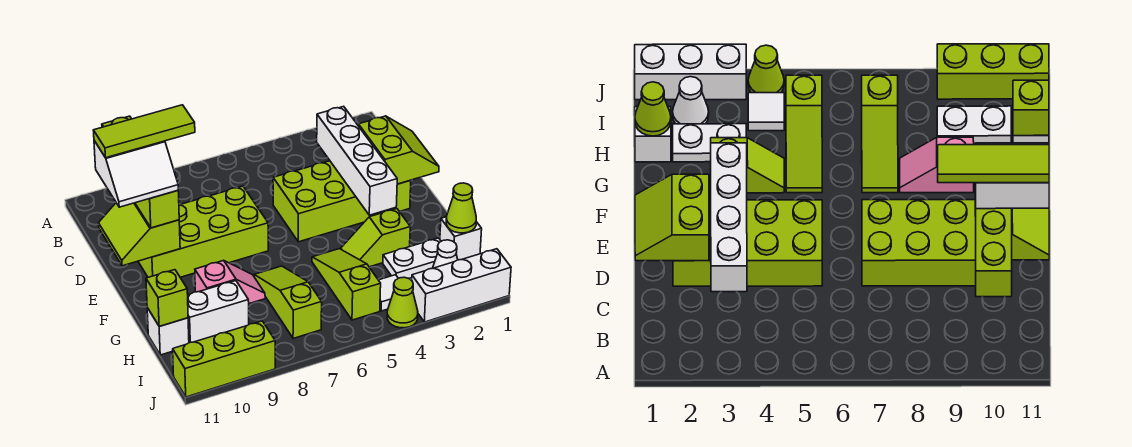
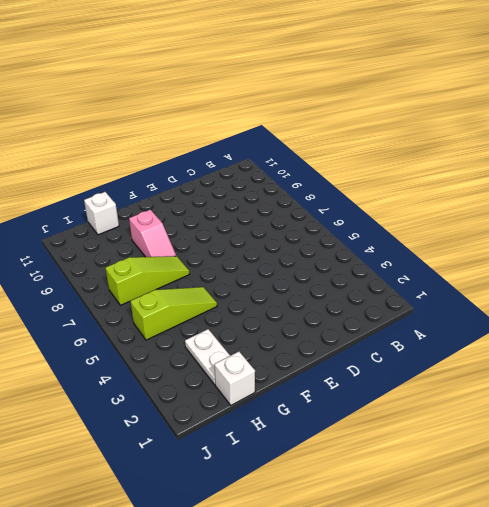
none -> lime brick D2:E5 level 1
none -> lime brick D7:E10 level 1
none -> lime slope G3:G4 level 1 top 3

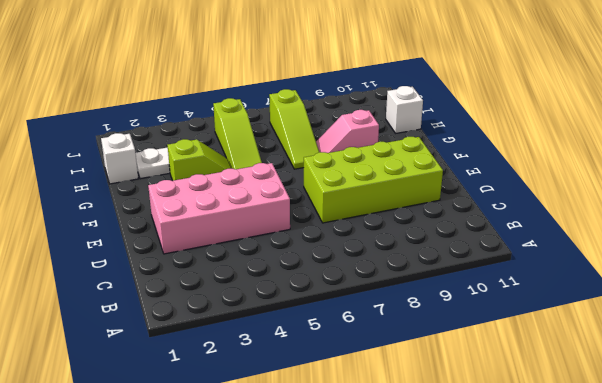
pink brick D2:E5 level 1 -> lime brick D2:E5 level 1
none -> white brick H9:H10 level 1
none -> white cone I2 level 1
none -> white tile I4 level 1

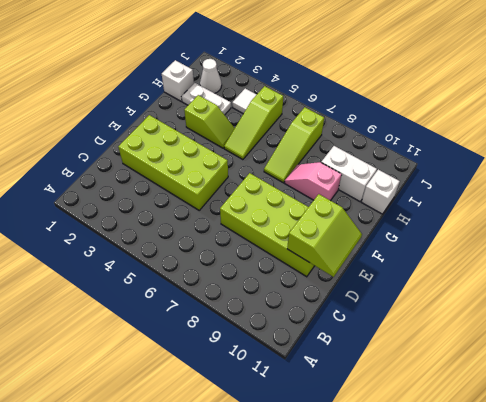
none -> white brick J1:J3 level 1
none -> lime cone J4 level 1
none -> lime brick J9:J11 level 1

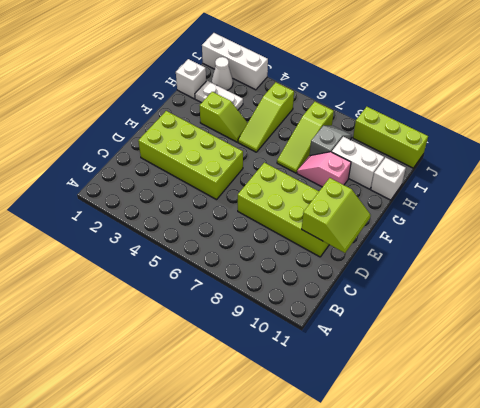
grey slope H8:I8 level 1 top H -> none
none -> white tile I4 level 1
none -> lime cone J4 level 1
none -> white brick C3:F3 level 2

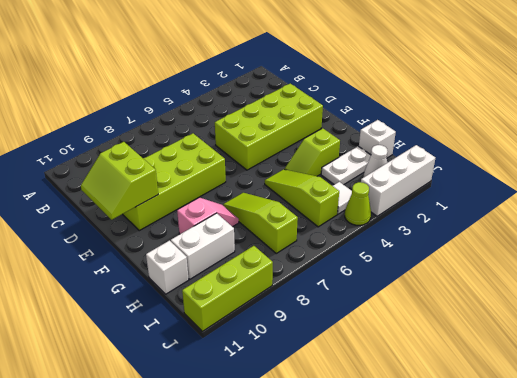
none -> white brick C3:F3 level 2
none -> lime slope D1:E2 level 2 top 2
none -> lime cone H1 level 2

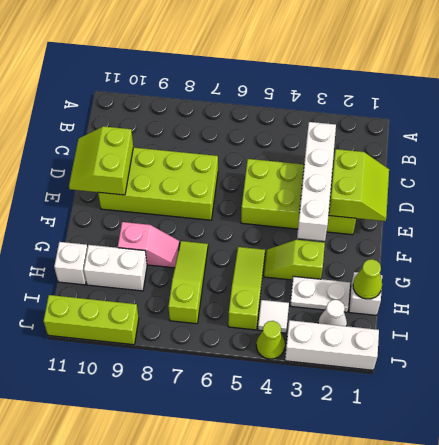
none -> lime brick H11 level 2
none -> lime brick B10:E10 level 3
none -> white slope D10:E11 level 4 top D

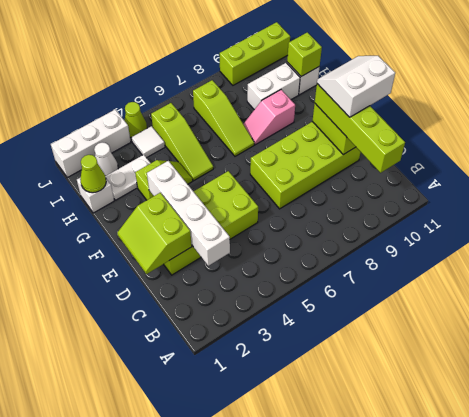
none -> lime tile D9:D11 level 5

